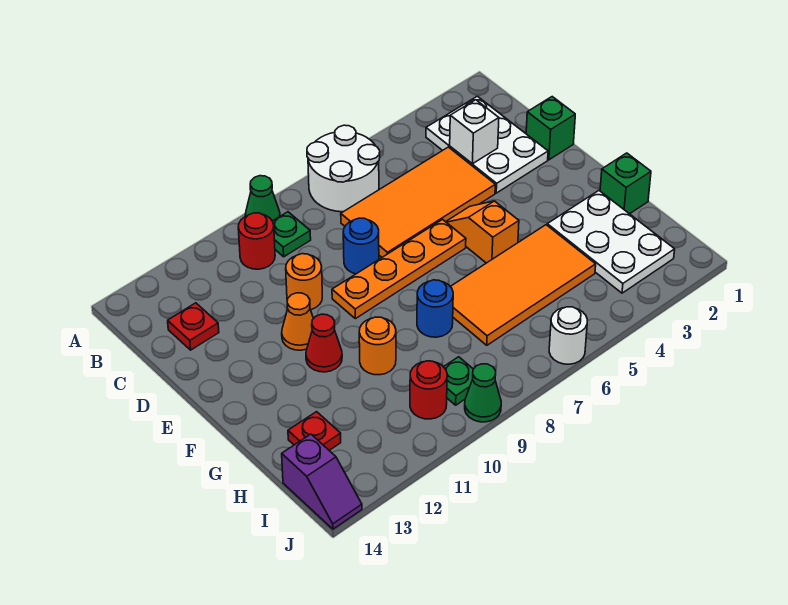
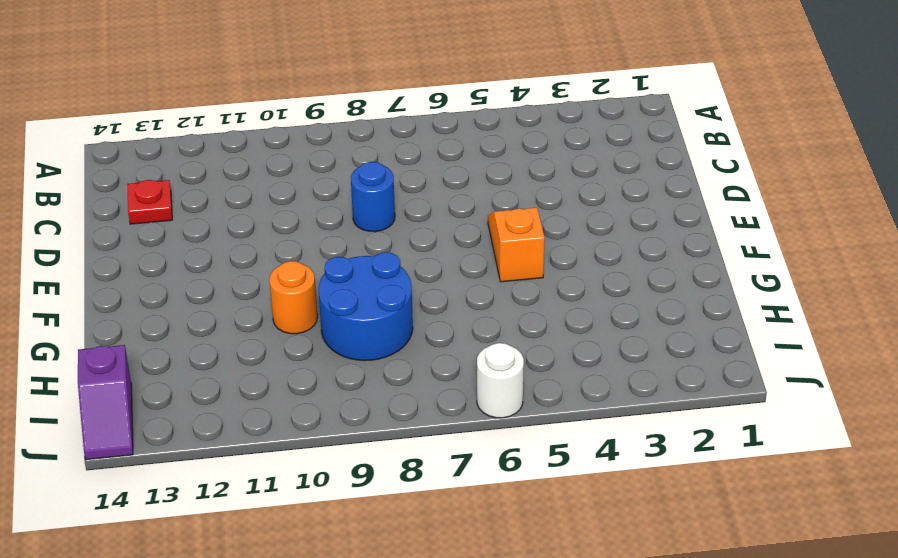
blue round brick G8:H9 level 1 -> blue round brick G8 level 1
none -> white round brick A6:B7 level 1
none -> green cone A9 level 1
none -> white plate B2:D3 level 1

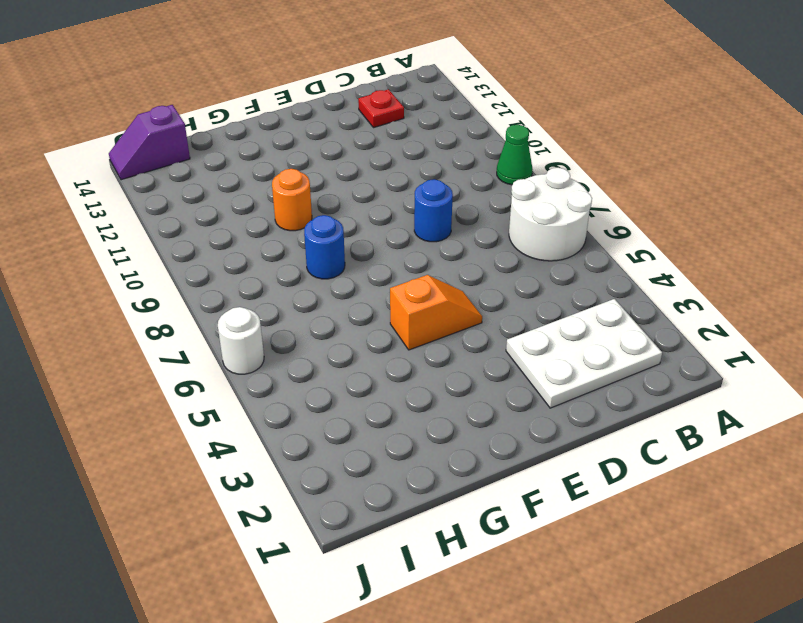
none -> green plate B9 level 1
none -> red round brick B10 level 1
none -> orange tile C4:D7 level 1

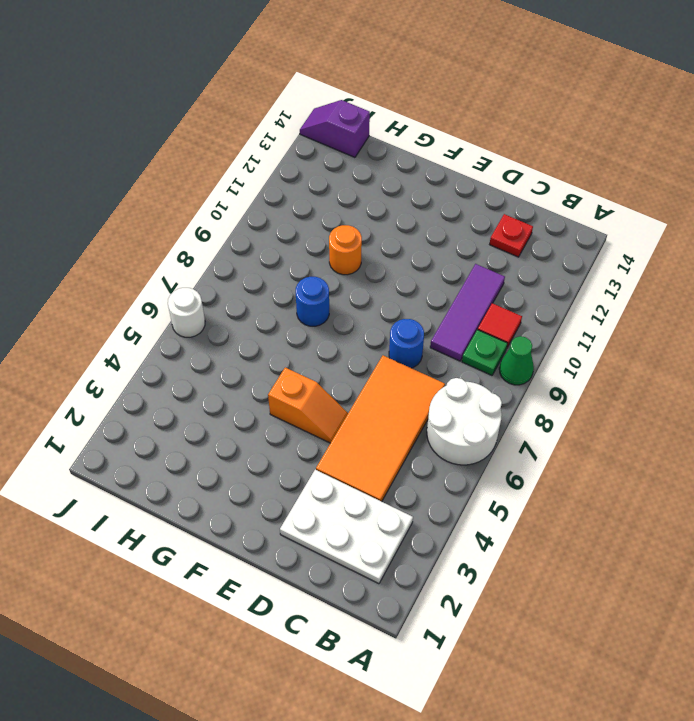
red tile B10 level 1 -> red round brick B10 level 1
purple tile C9:C11 level 1 -> none
none -> green brick D1 level 1
none -> orange round brick D10 level 1
none -> orange plate E6:E9 level 1

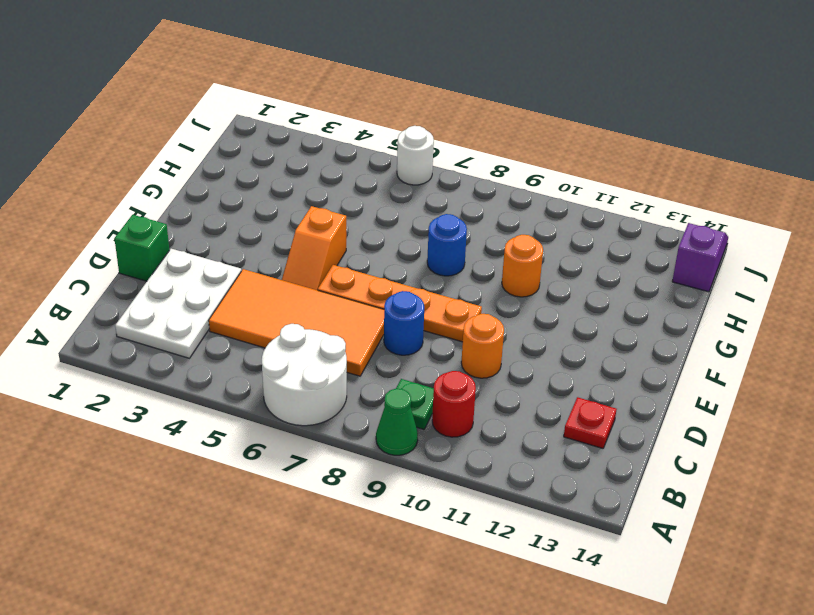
none -> orange cone E11 level 1
none -> red cone F11 level 1
none -> green brick G1 level 1

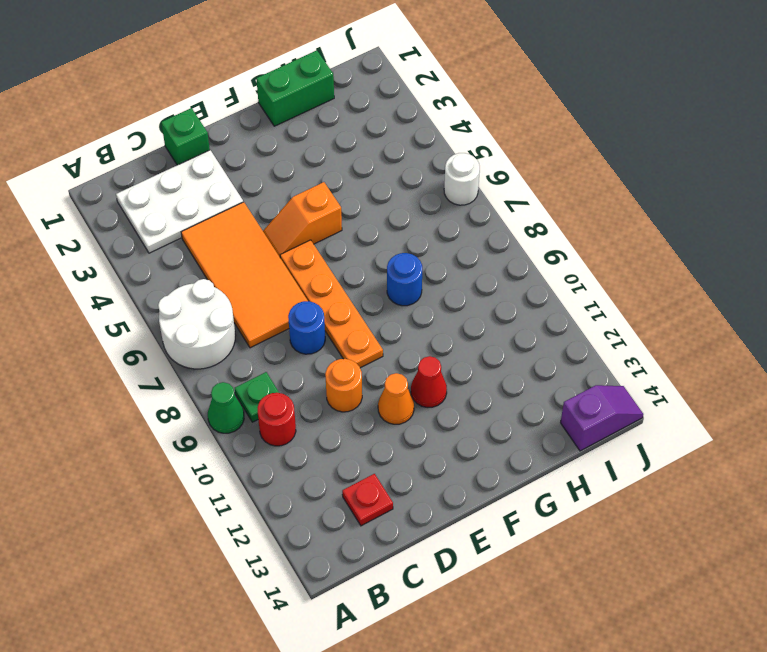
green brick G1:H1 level 1 -> green brick G1 level 1
none -> white plate G2:I3 level 1
none -> orange tile G4:H7 level 1
none -> orange round brick G10 level 1

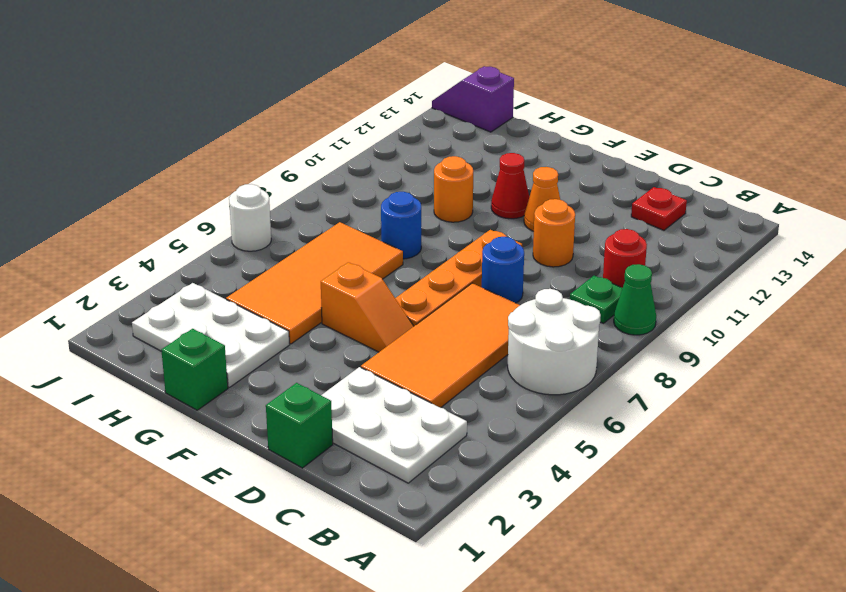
none -> red plate H13 level 1
none -> green plate I9 level 1
none -> red round brick I10 level 1

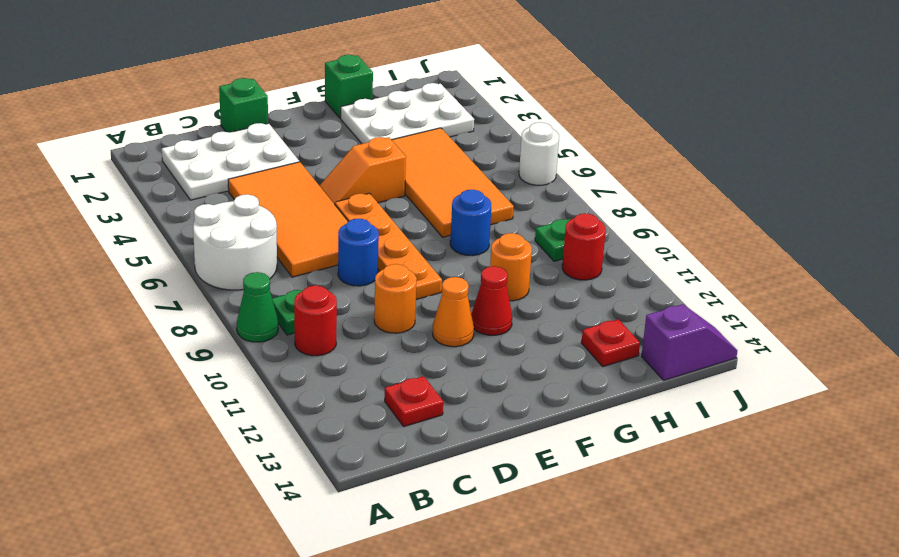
none -> green cone J9 level 1
none -> white brick C3 level 2

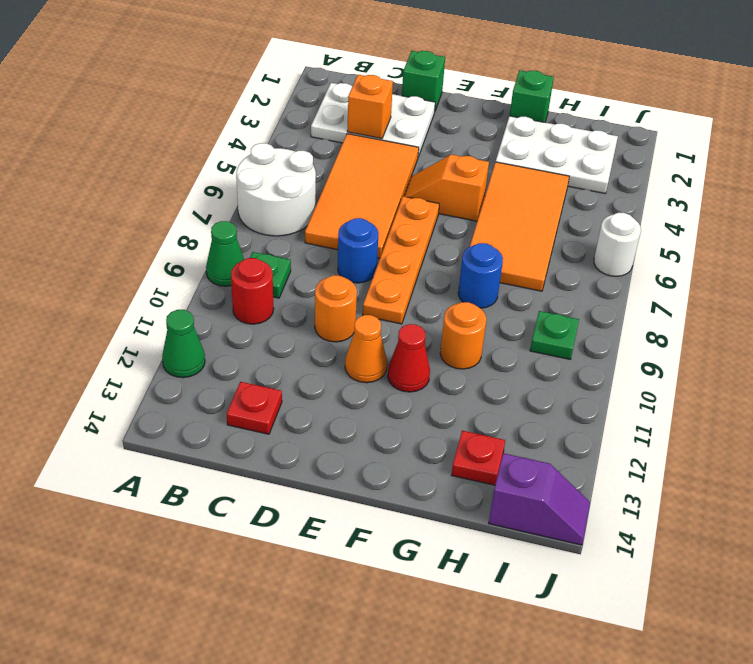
green cone A12 level 1 -> green cone J9 level 1
orange brick C3 level 2 -> white brick C3 level 2
none -> red round brick I10 level 1

